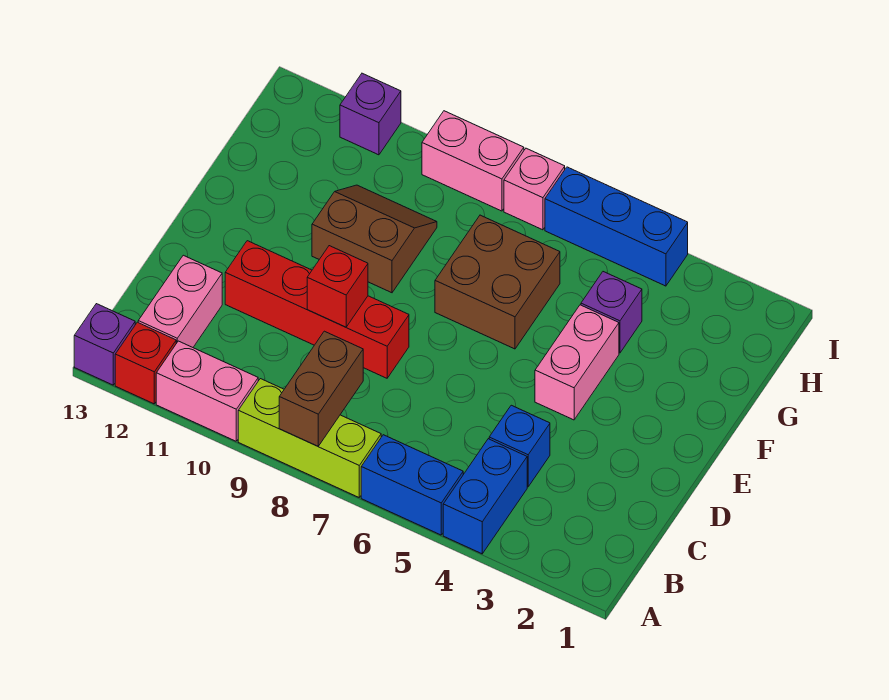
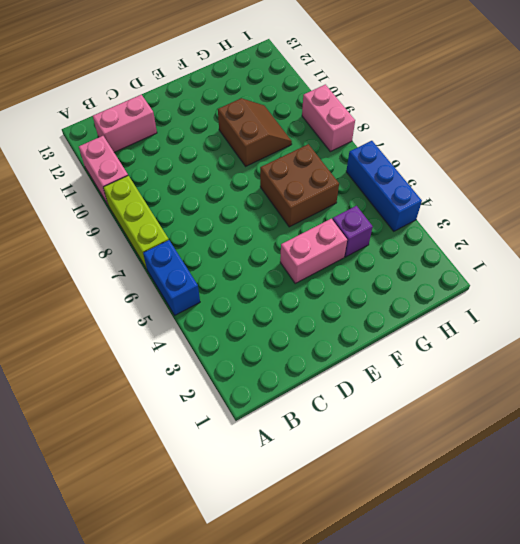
none -> blue brick A4:B4 level 1
none -> red brick A12 level 1
none -> purple brick A13 level 1

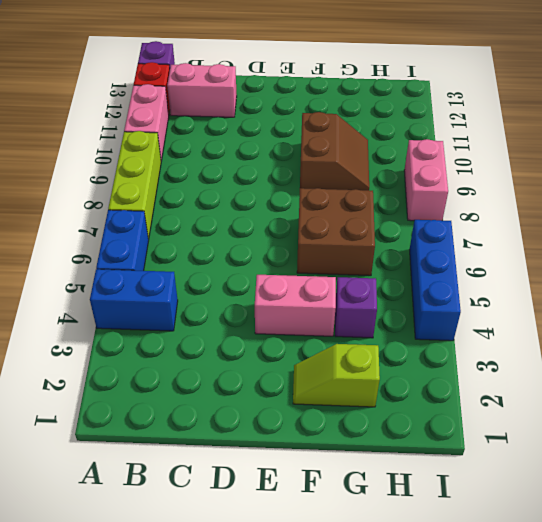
lime slope F2:G2 level 1 top G -> none
none -> blue brick C4 level 1
none -> red brick D8:D11 level 1
none -> pink brick I7 level 1

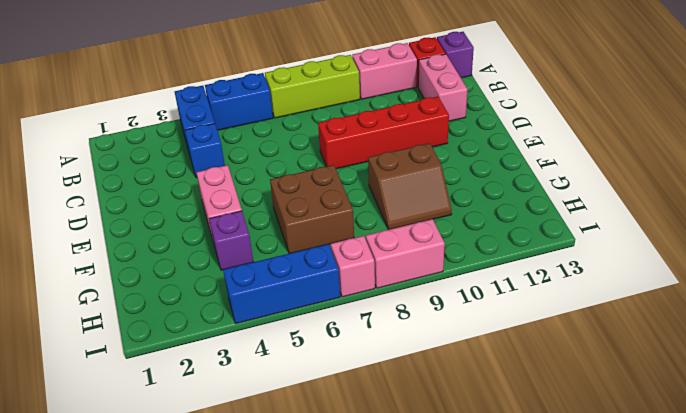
none -> purple brick I11 level 1
none -> brown brick A8:B8 level 2
none -> red brick D9 level 2

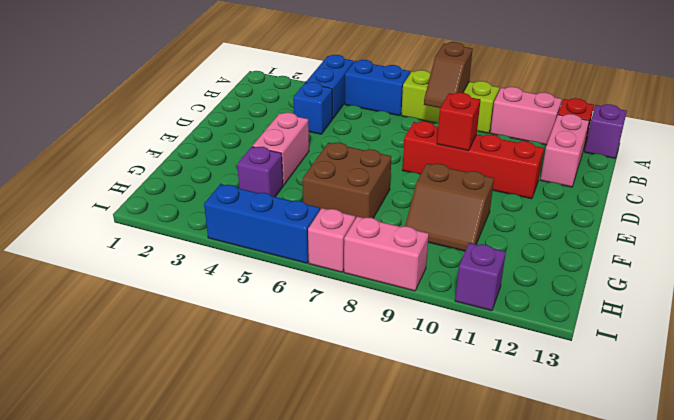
brown slope A8:B8 level 2 top A -> brown brick A8:B8 level 2

